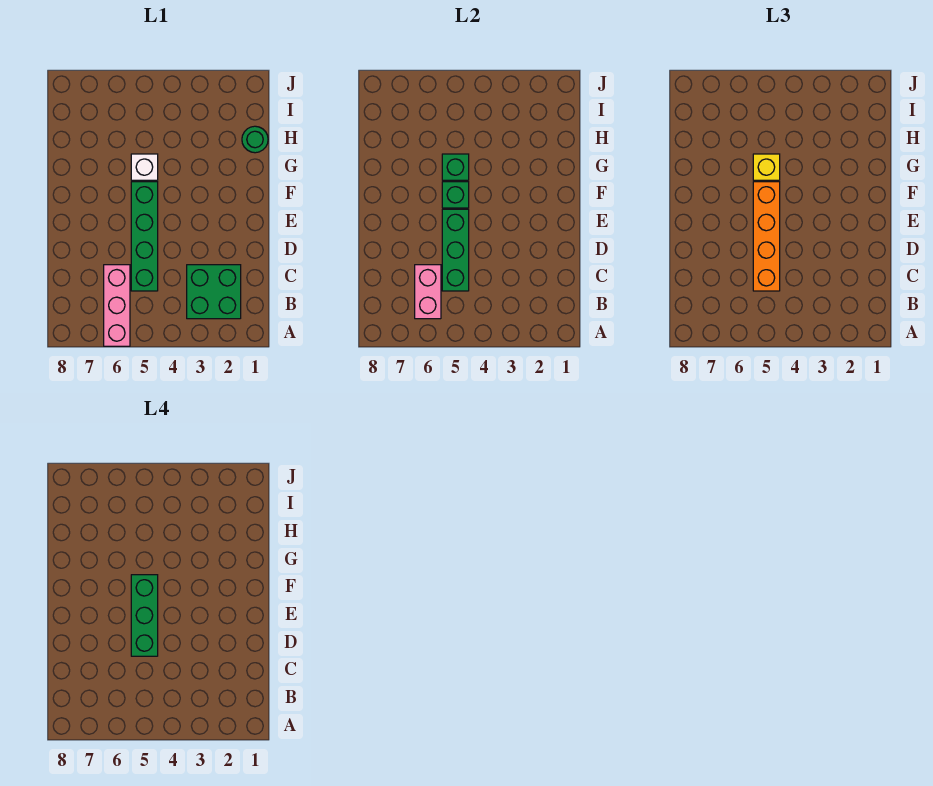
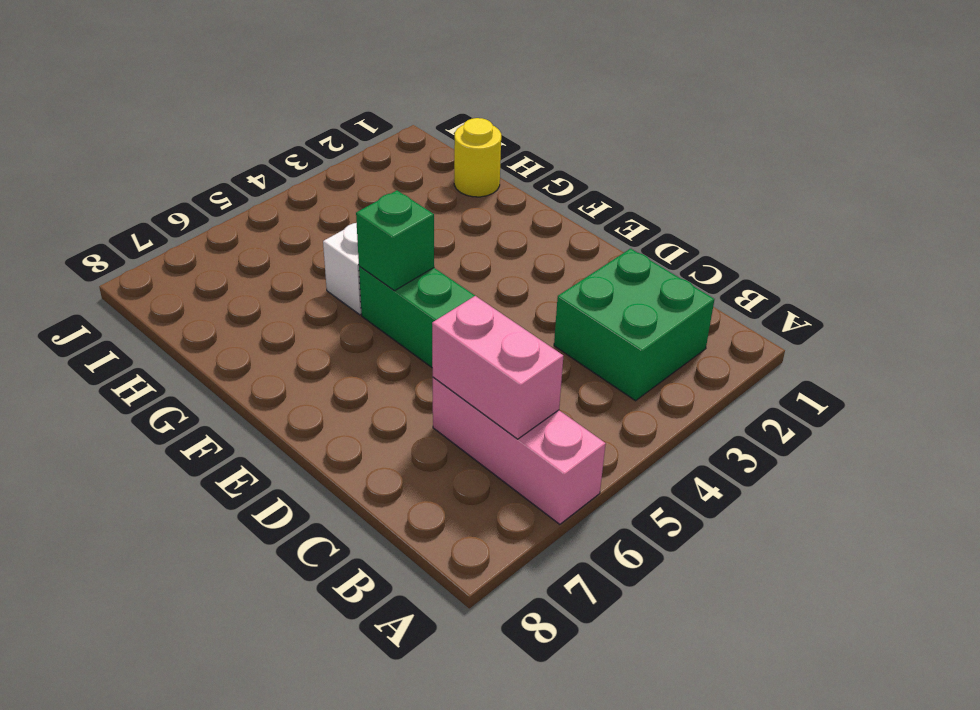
yellow round brick H1 level 1 -> green round brick H1 level 1
none -> green brick C5:E5 level 2
none -> green brick G5 level 2
none -> orange brick C5:F5 level 3

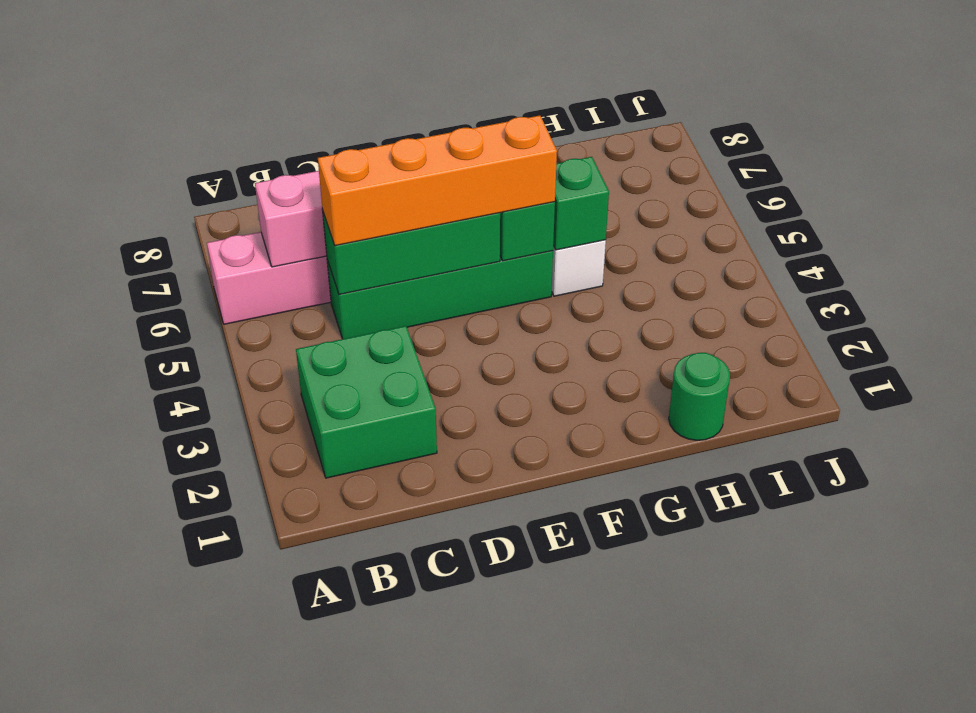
none -> yellow brick G5 level 3
none -> green brick D5:F5 level 4

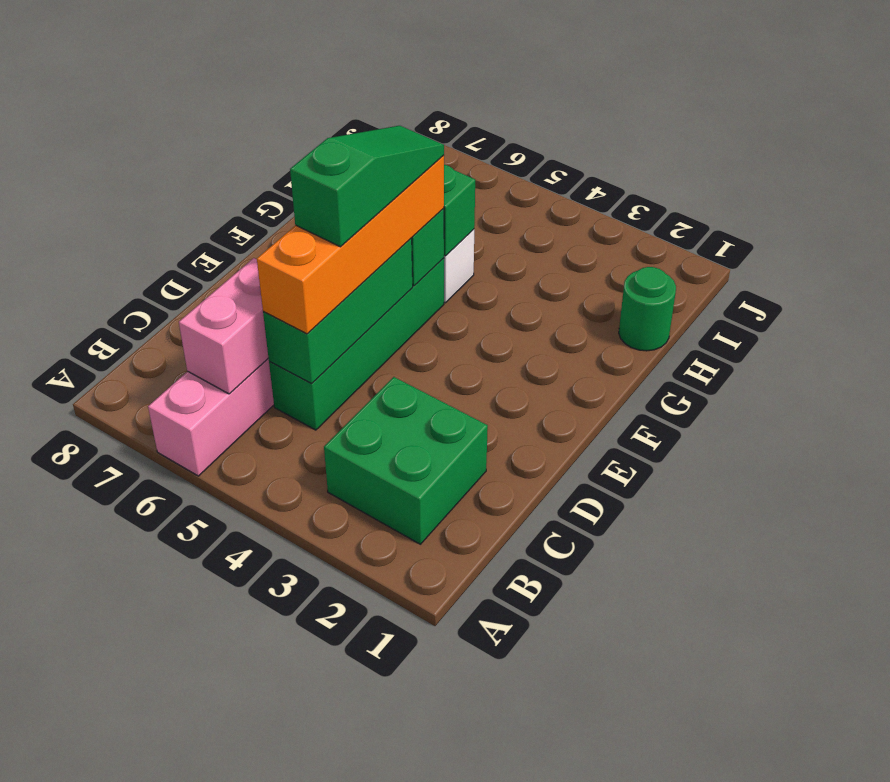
green slope D5:F5 level 4 top D -> green brick D5:F5 level 4
none -> yellow brick G5 level 3

